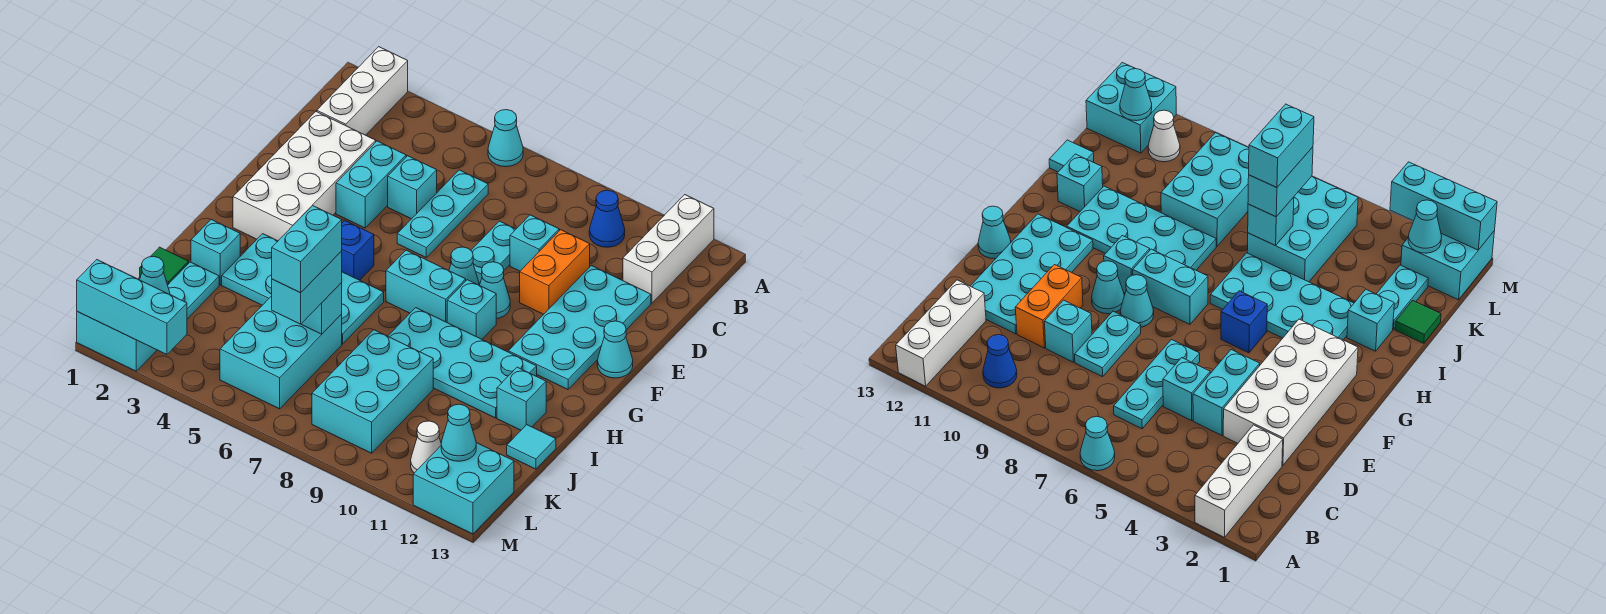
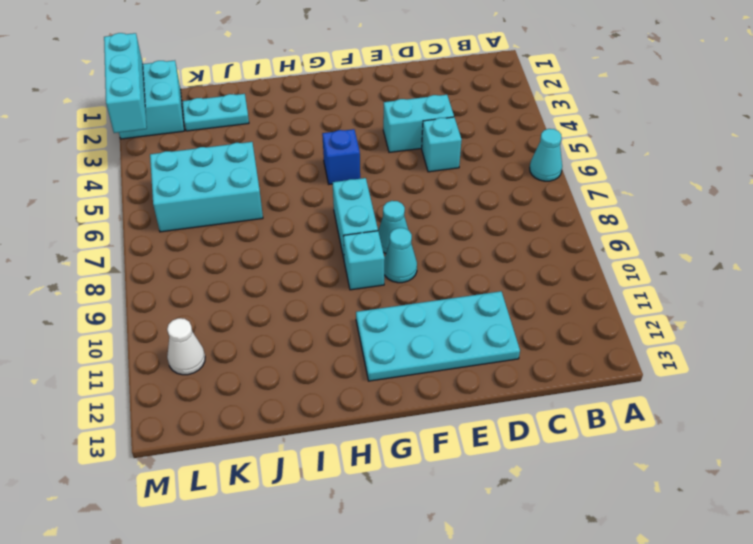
none -> white brick A2:C2 level 1
none -> white brick A12:C12 level 1
none -> blue cone B10 level 1
none -> cyan plate C6:E6 level 1

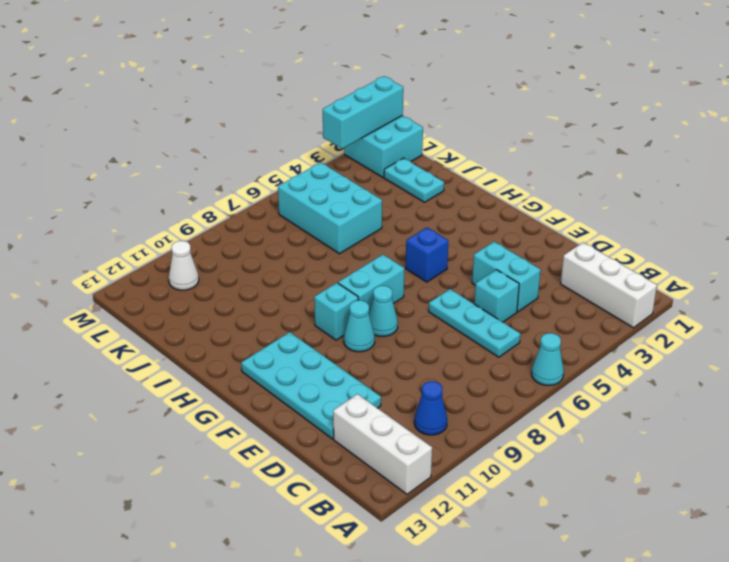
none -> white brick D2:G3 level 1
none -> cyan plate D8:E8 level 1
none -> cyan brick D9 level 1
none -> orange brick D10:E10 level 1

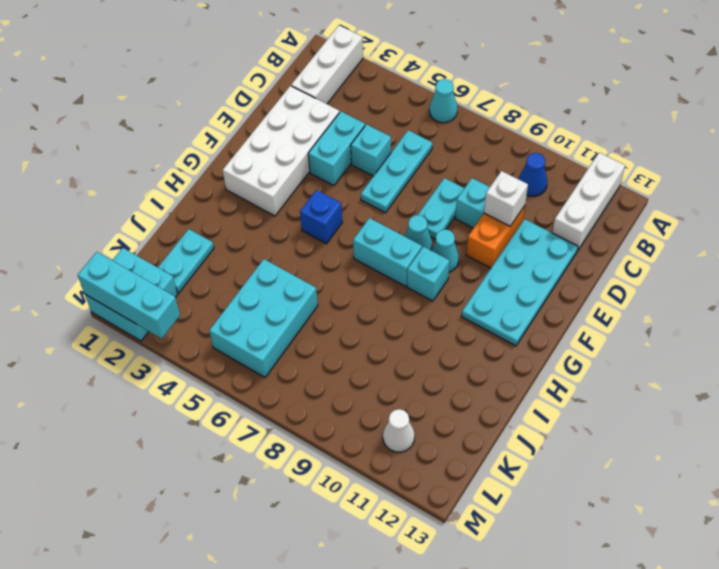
white brick D10 level 2 -> none
none -> cyan cone F13 level 1
none -> cyan plate H3:I6 level 1
none -> cyan plate H8:I11 level 1
none -> cyan brick I2 level 1

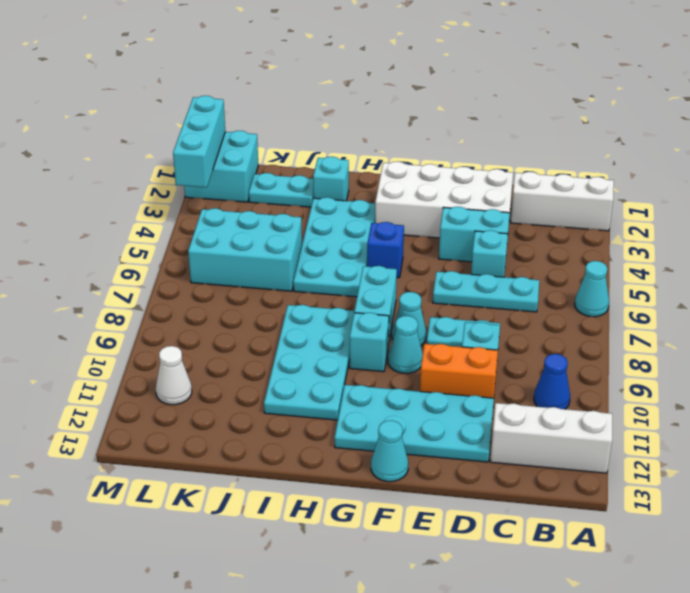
none -> cyan brick I12 level 1
none -> green tile J1 level 1
none -> cyan brick J8:L9 level 1
none -> cyan tile J13 level 1

